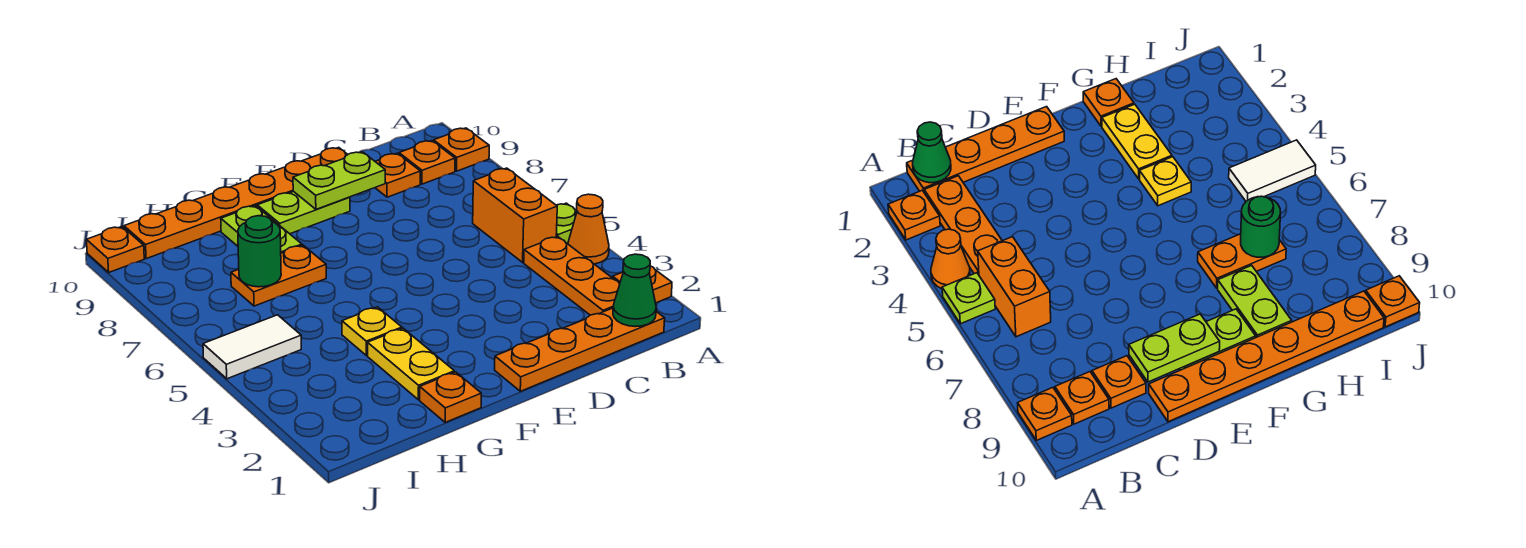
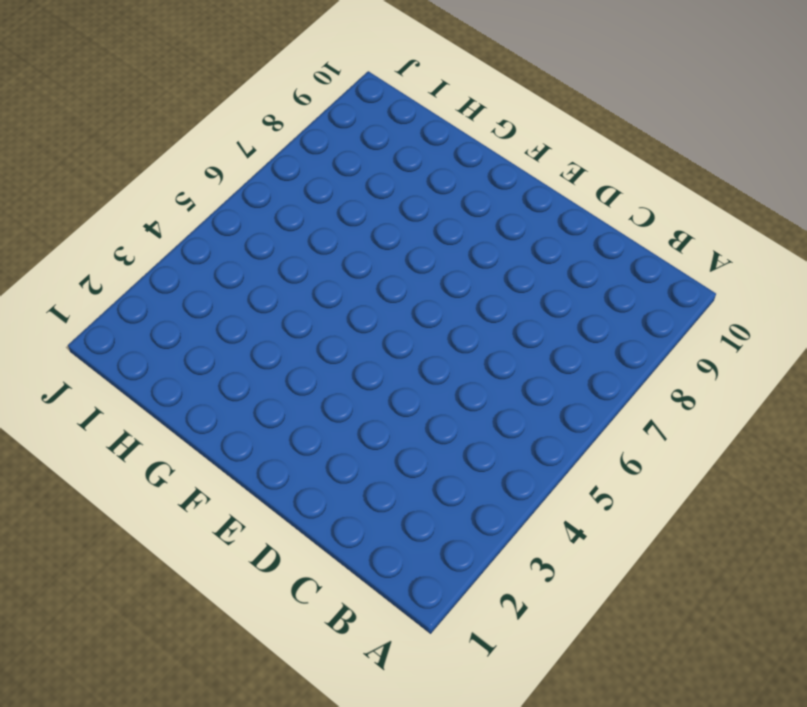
none -> orange plate A2 level 1
none -> orange cone A4 level 1
none -> lime plate A5 level 1

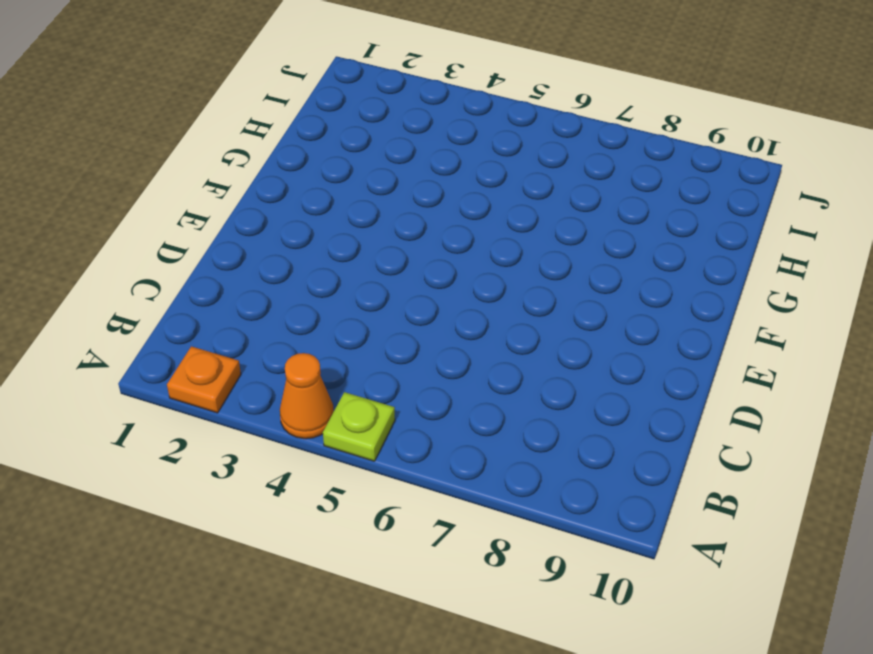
none -> orange plate A9 level 1
none -> orange plate B1:E1 level 1
none -> orange plate B2:B4 level 1

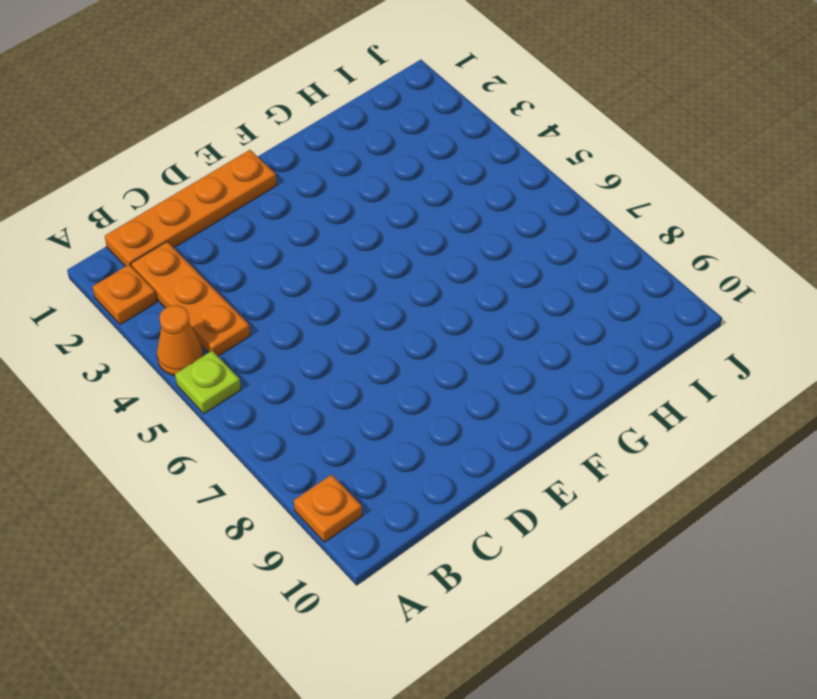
none -> orange brick B5:B6 level 1
none -> orange plate B9 level 1
none -> orange plate C9 level 1

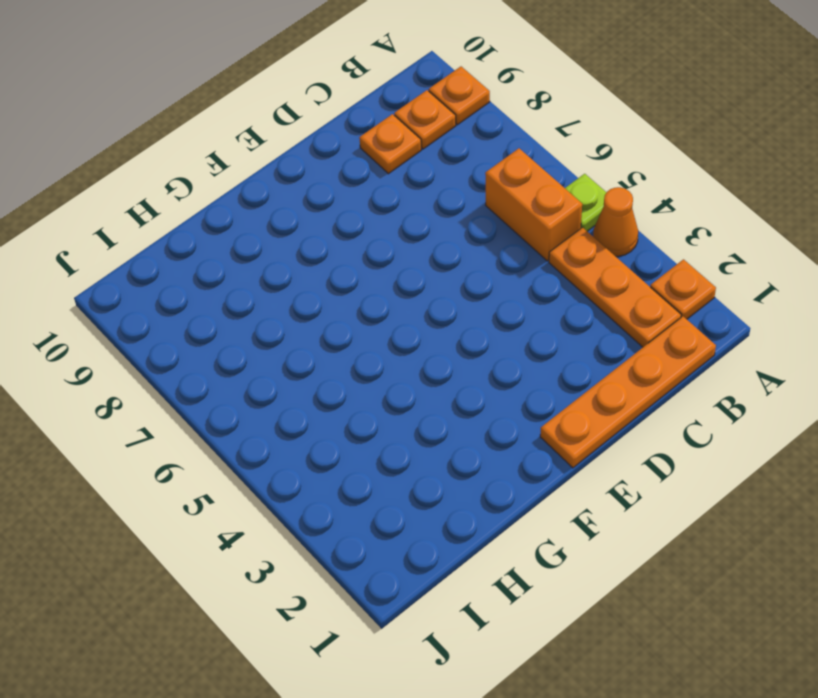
none -> orange plate D10:I10 level 1
none -> lime plate E9:F9 level 1
none -> orange plate G1 level 1

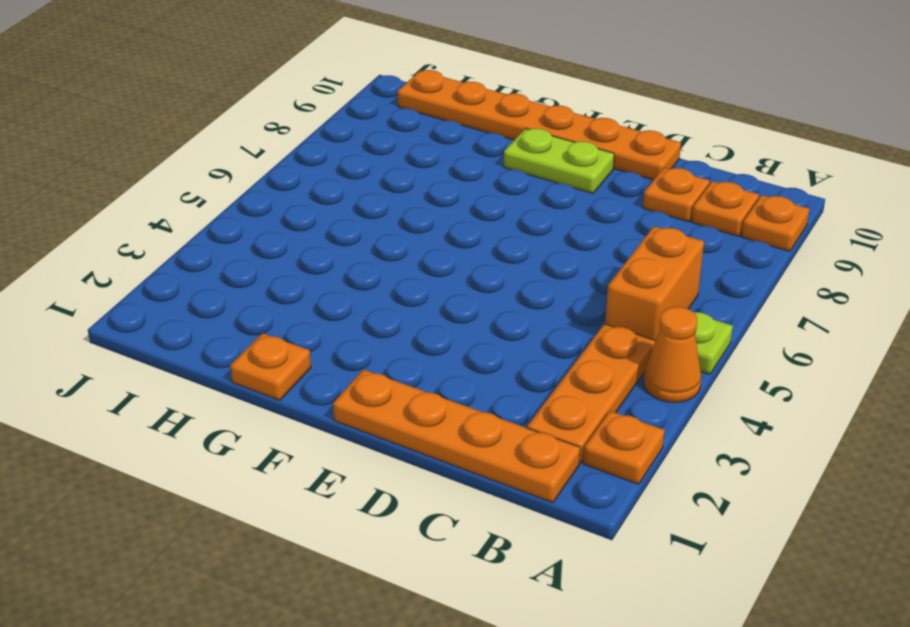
none -> yellow plate G2:G3 level 1
none -> yellow plate G4 level 1
none -> orange plate G7:H7 level 1

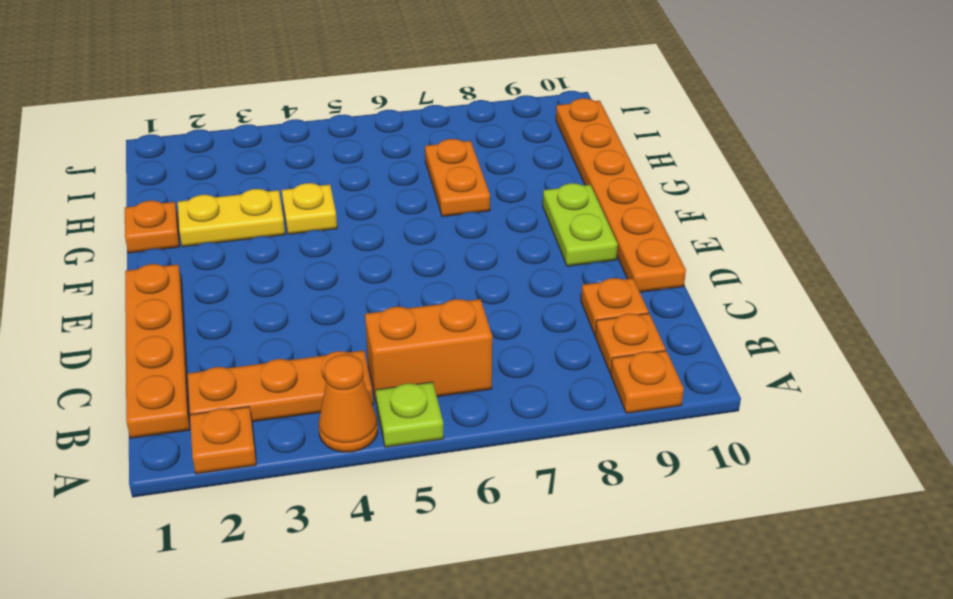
none -> lime plate G8:G9 level 1
none -> white tile I5:J5 level 1
none -> orange plate J10 level 1

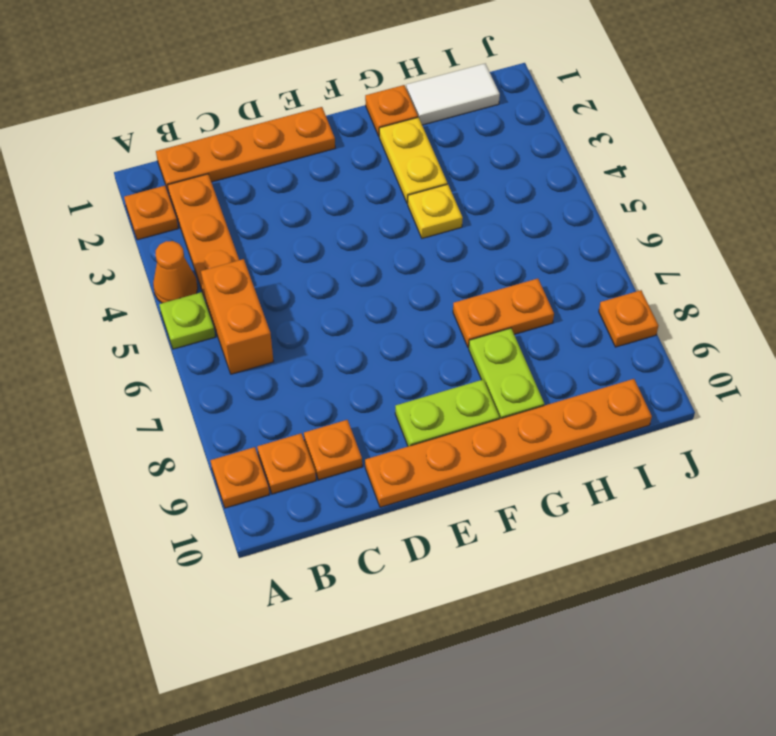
white tile H1:I1 level 1 -> white tile I5:J5 level 1
orange plate J8 level 1 -> orange plate J10 level 1
none -> green cone B1 level 2
none -> lime plate D9:E9 level 2
none -> green round brick H7 level 2

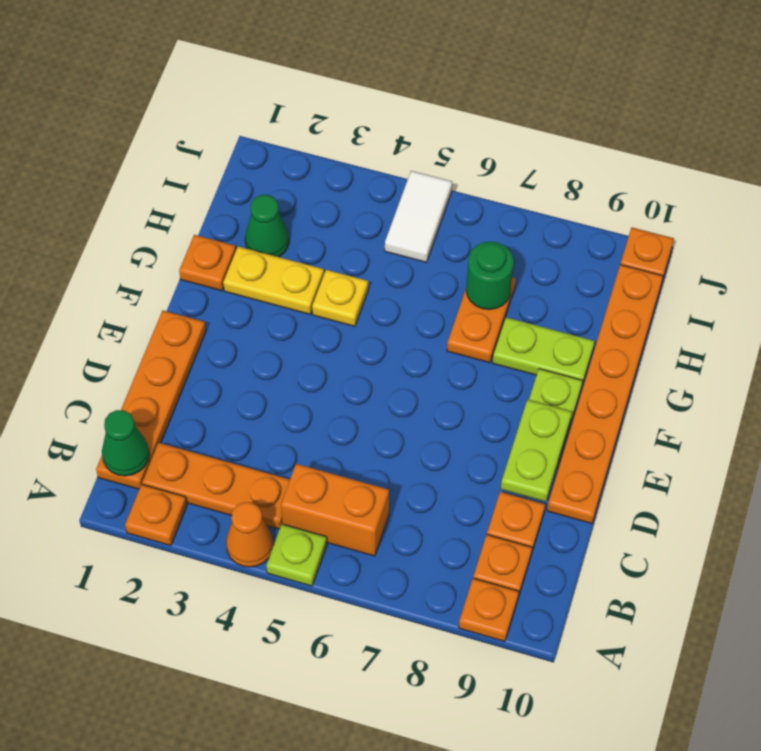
green cone H2 level 1 -> none

